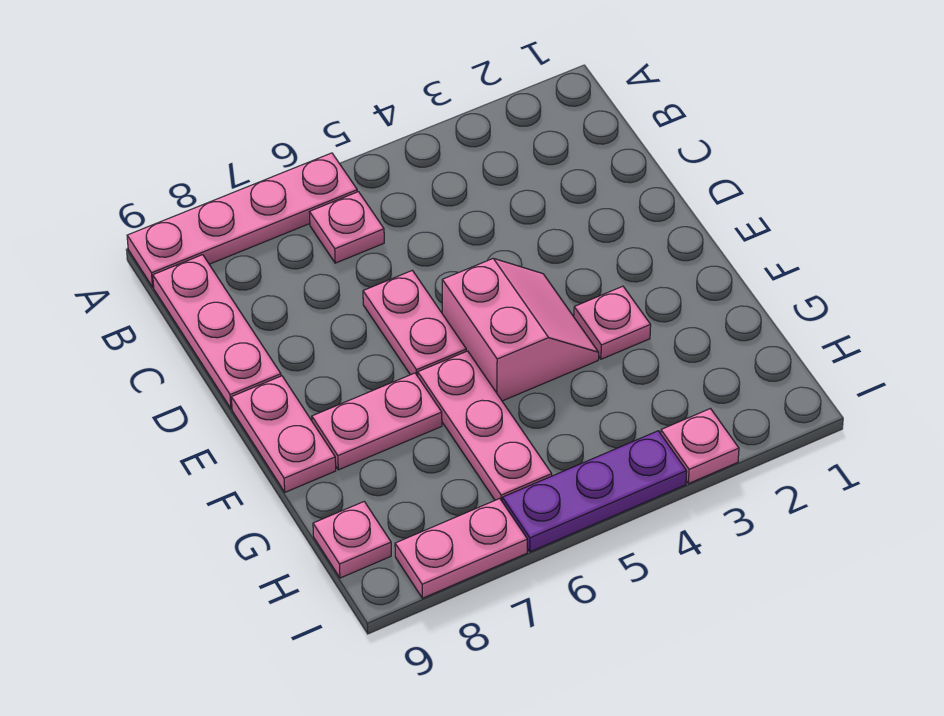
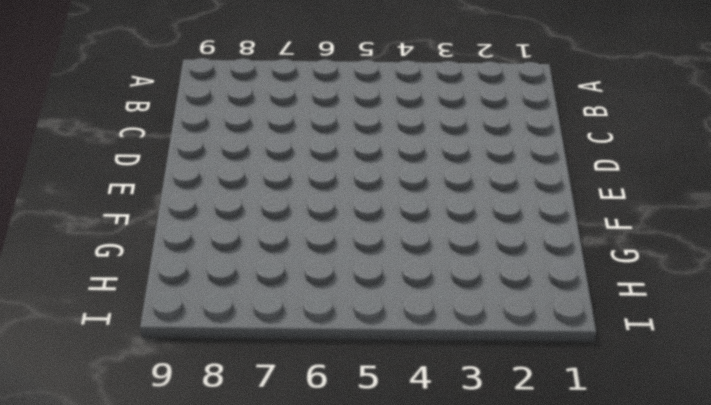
none -> pink plate A6:A9 level 1
none -> pink plate B6 level 1
none -> pink plate B9:D9 level 1

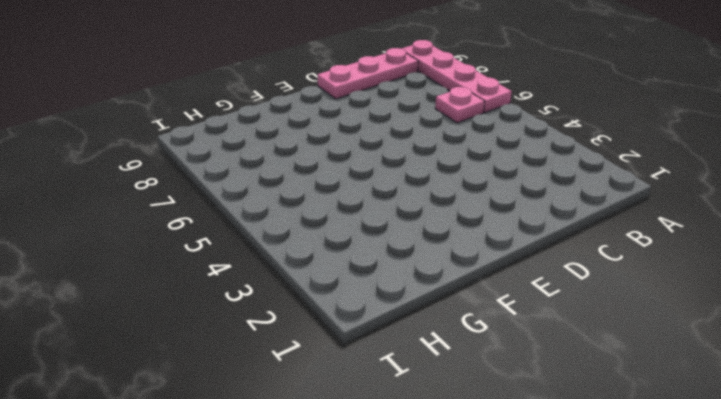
none -> pink plate D6:E6 level 1
none -> pink slope E4:F5 level 1 top 5
none -> pink plate E9:F9 level 1

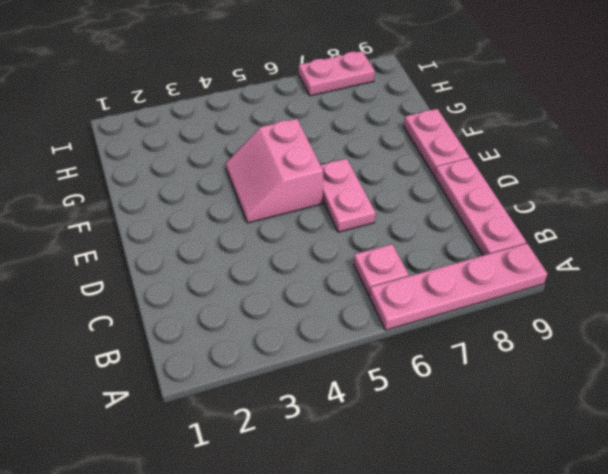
none -> pink plate F3 level 1
none -> pink plate F6:H6 level 1
none -> pink plate F7:F8 level 1

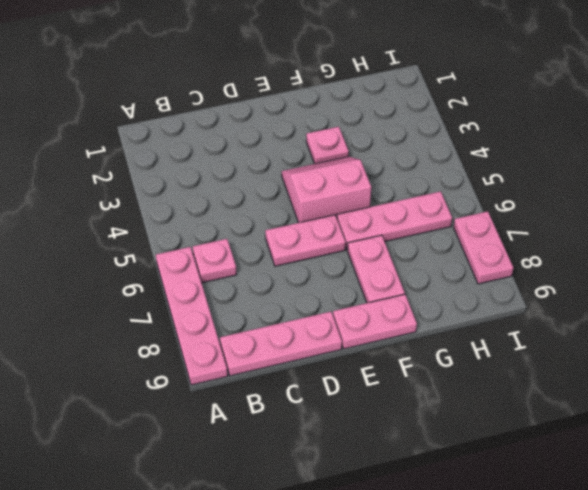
none -> pink plate H9 level 1
none -> pink plate I3 level 1
none -> purple plate I4:I6 level 1

